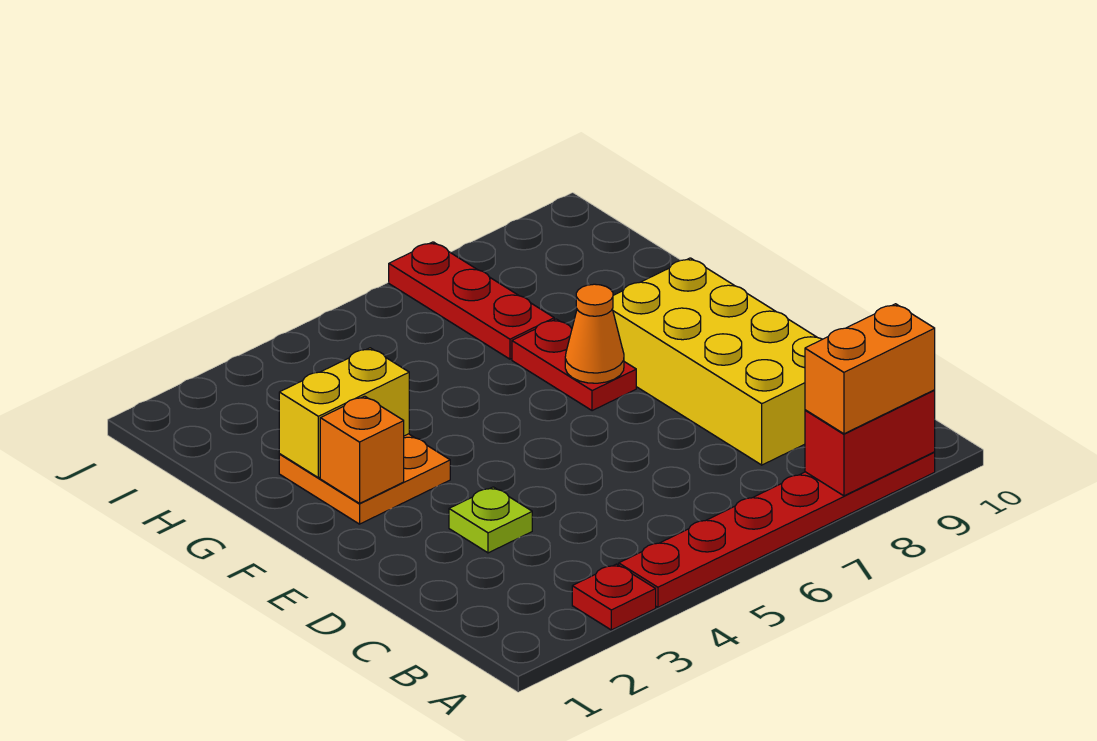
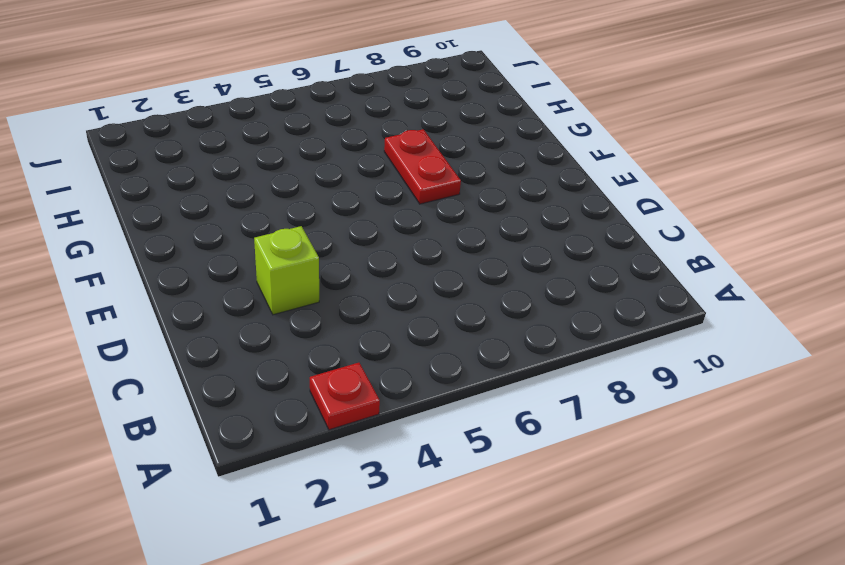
lime brick D3 level 1 -> lime plate D3 level 1
none -> red plate A4:A9 level 1
none -> yellow brick C8:F9 level 1
none -> orange plate F2:G3 level 1

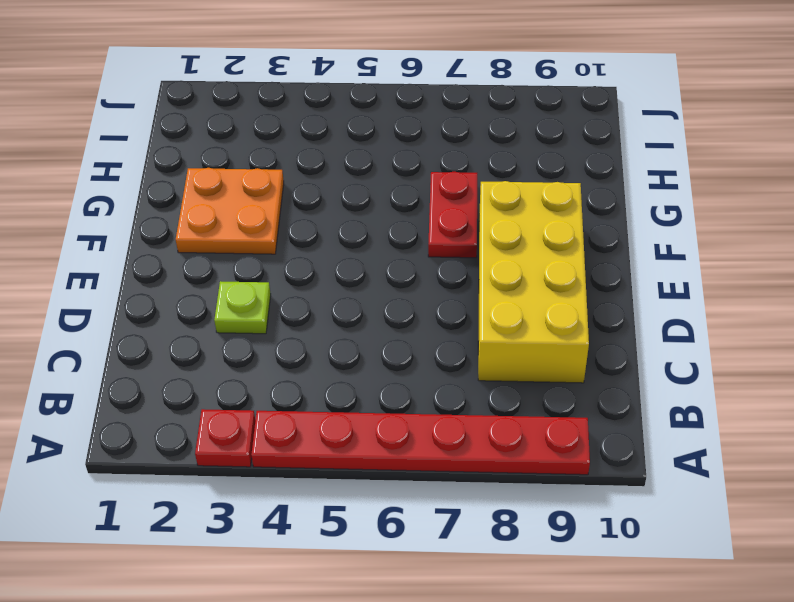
none -> red plate H7:J7 level 1
none -> red brick A8:A9 level 2
none -> orange brick F2 level 2

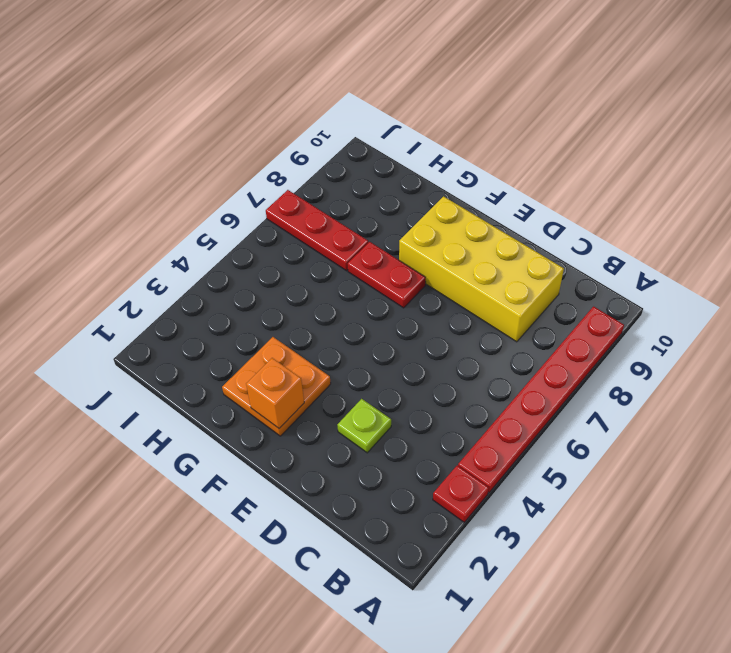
none -> red brick A8:A9 level 2
none -> orange cone F7 level 2
none -> yellow brick G2:G3 level 2

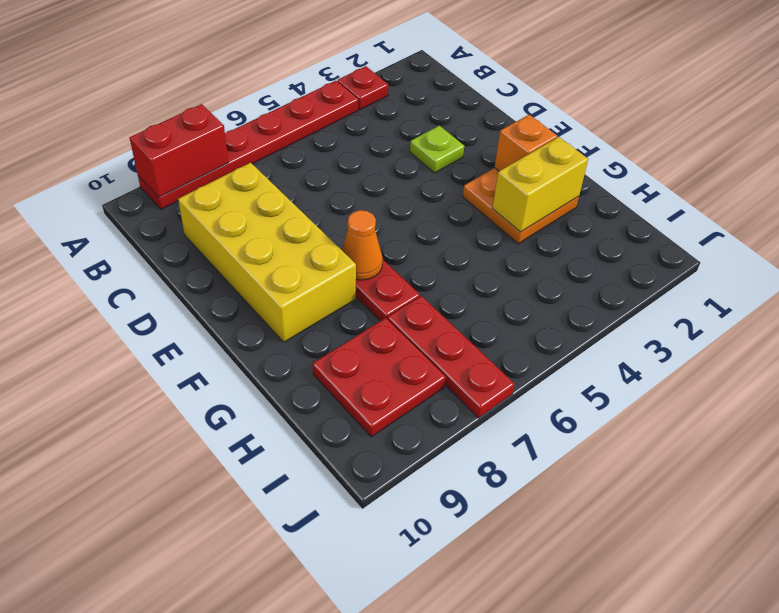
red plate H8:I9 level 1 -> none
none -> orange brick A8:A9 level 3

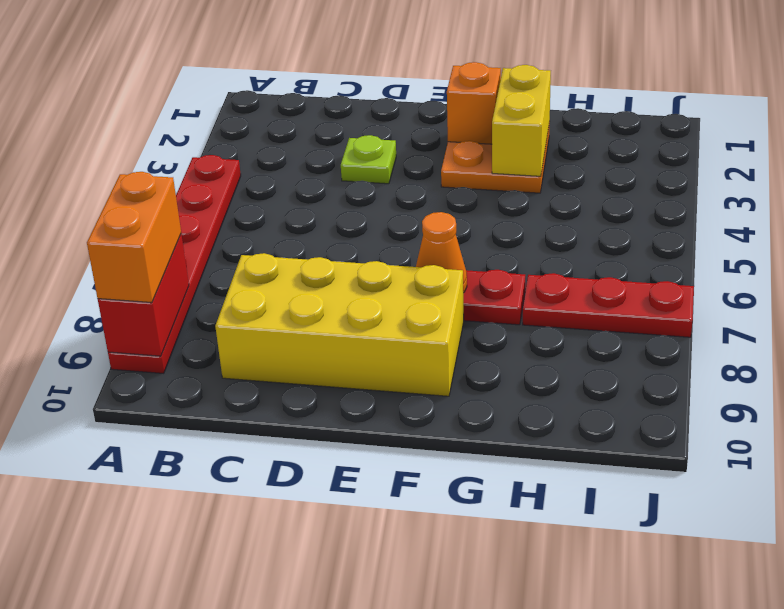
none -> red plate A3 level 1

